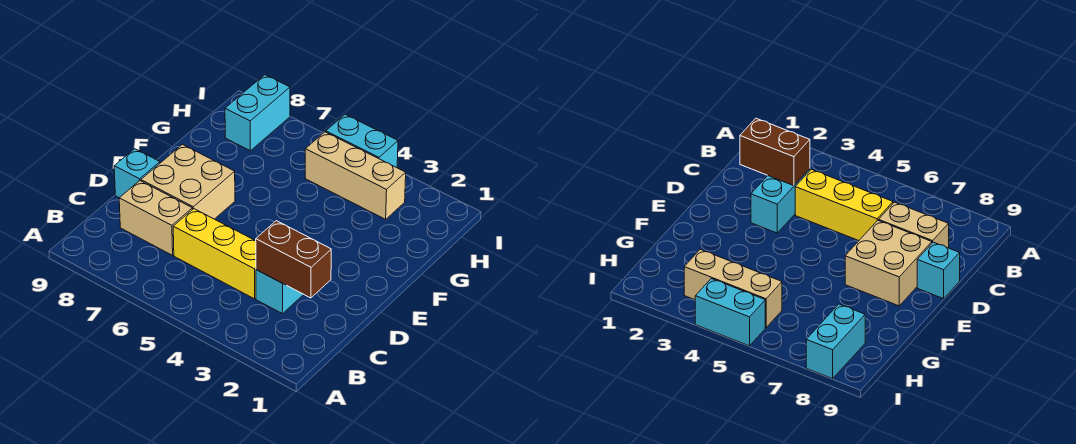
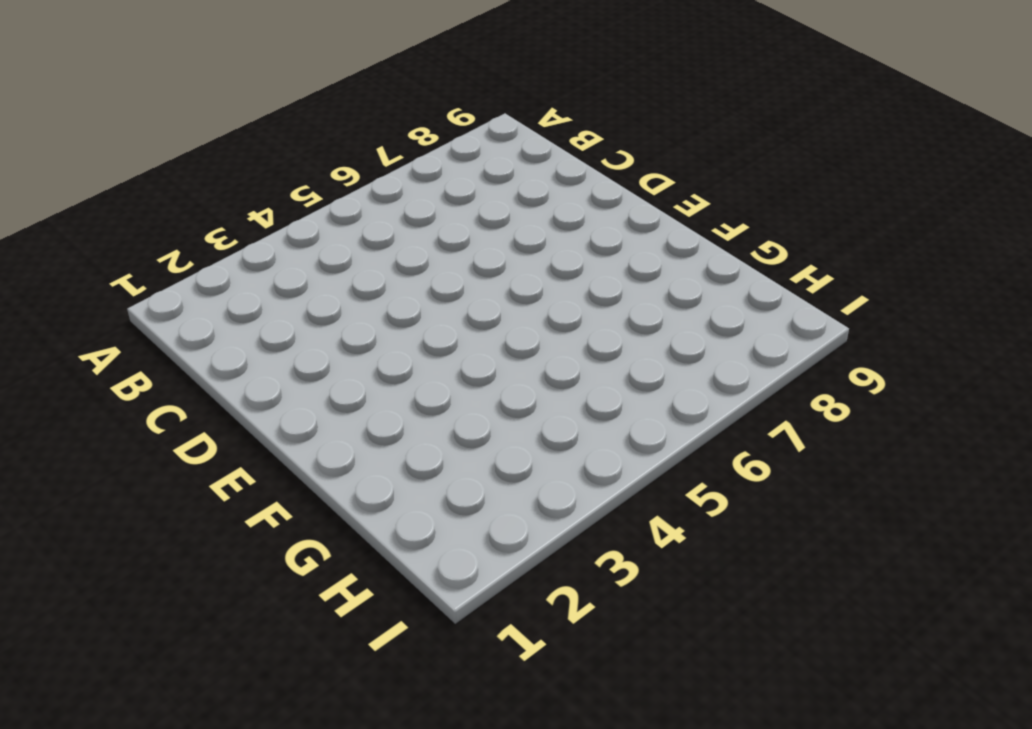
none -> cyan brick C3:D3 level 1
none -> yellow brick C4:C6 level 1

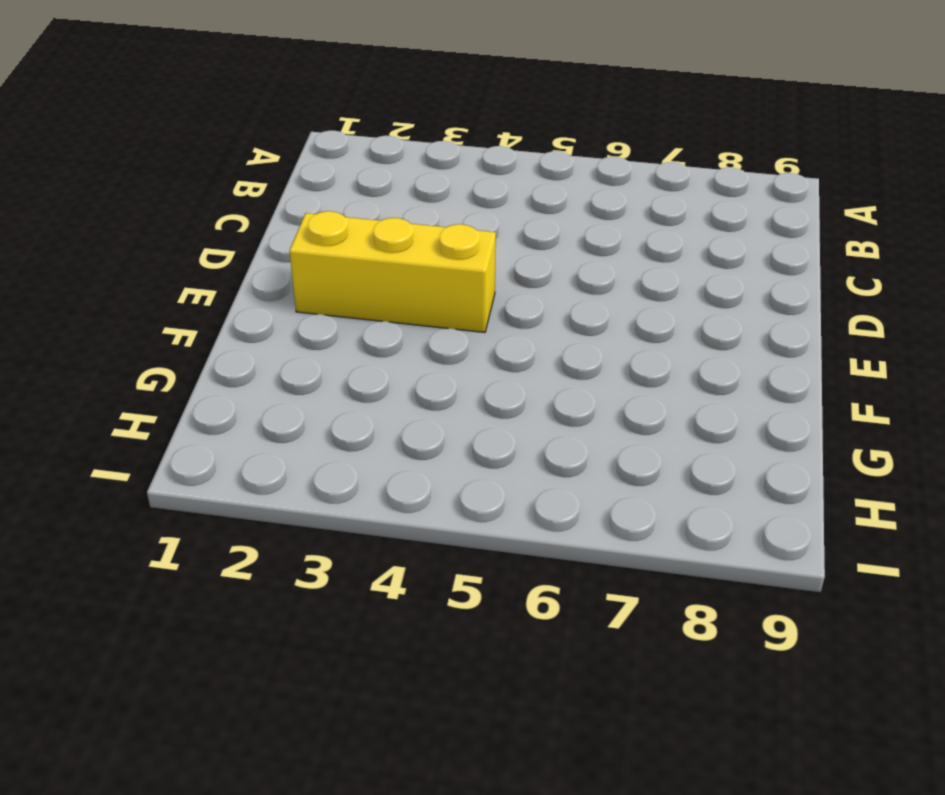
yellow brick E2:E4 level 1 -> yellow brick C4:C6 level 1
none -> cyan brick C3:D3 level 1
none -> tan brick C7:C8 level 1

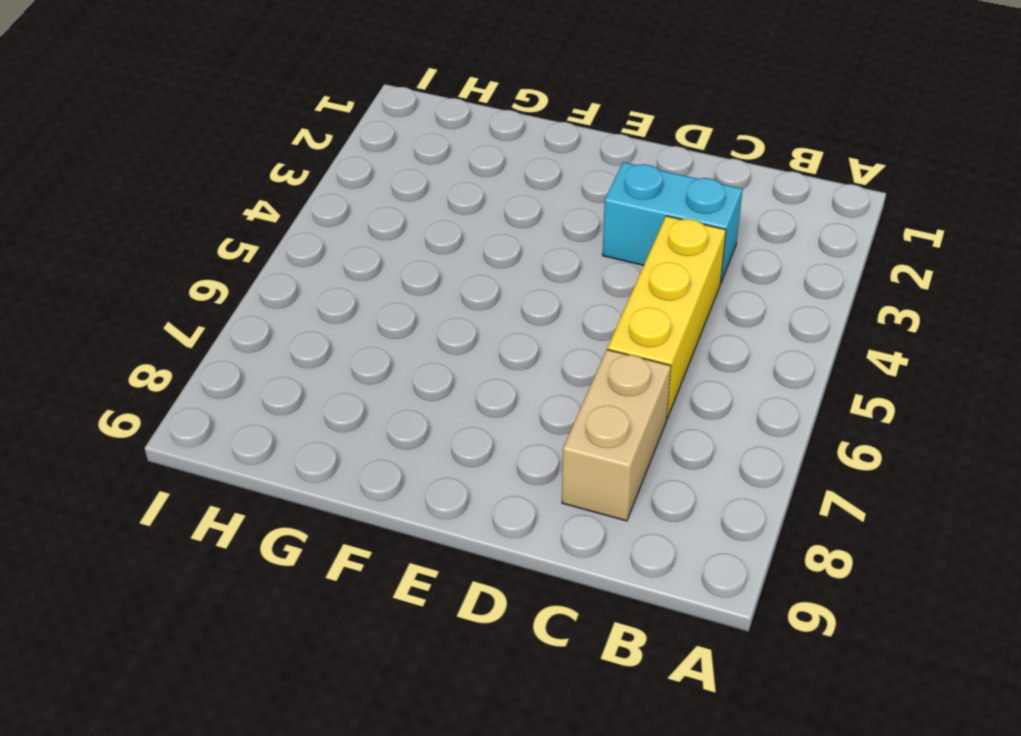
none -> tan brick D7:E8 level 1
none -> cyan brick D9 level 1

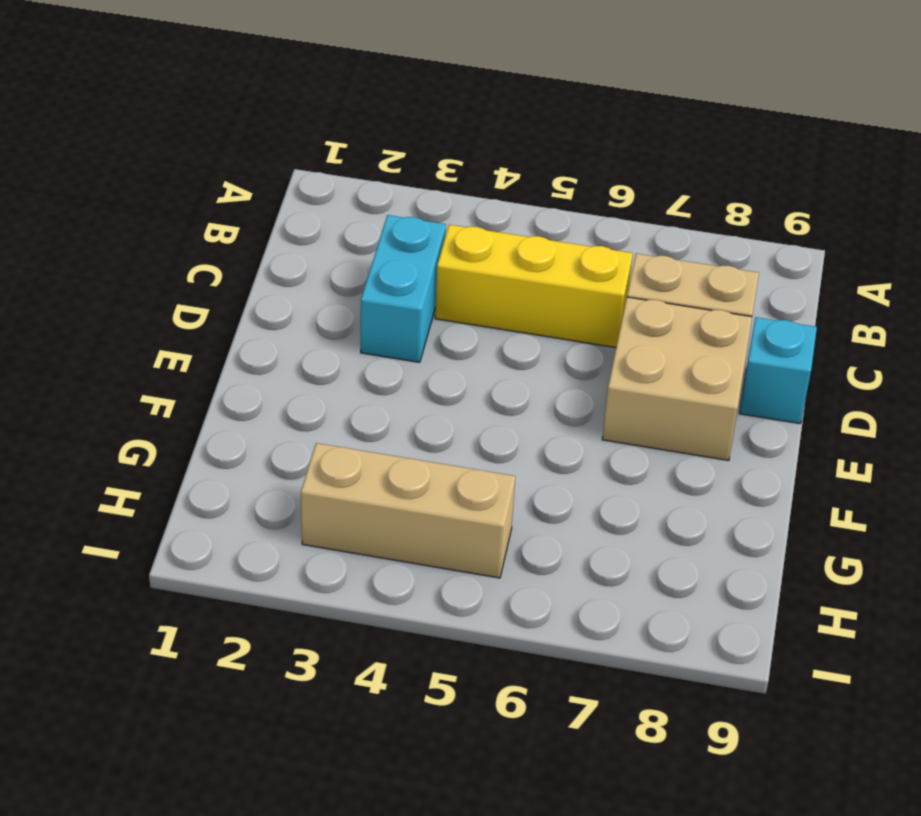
none -> cyan brick H8:I8 level 1
none -> cyan brick I4:I5 level 1

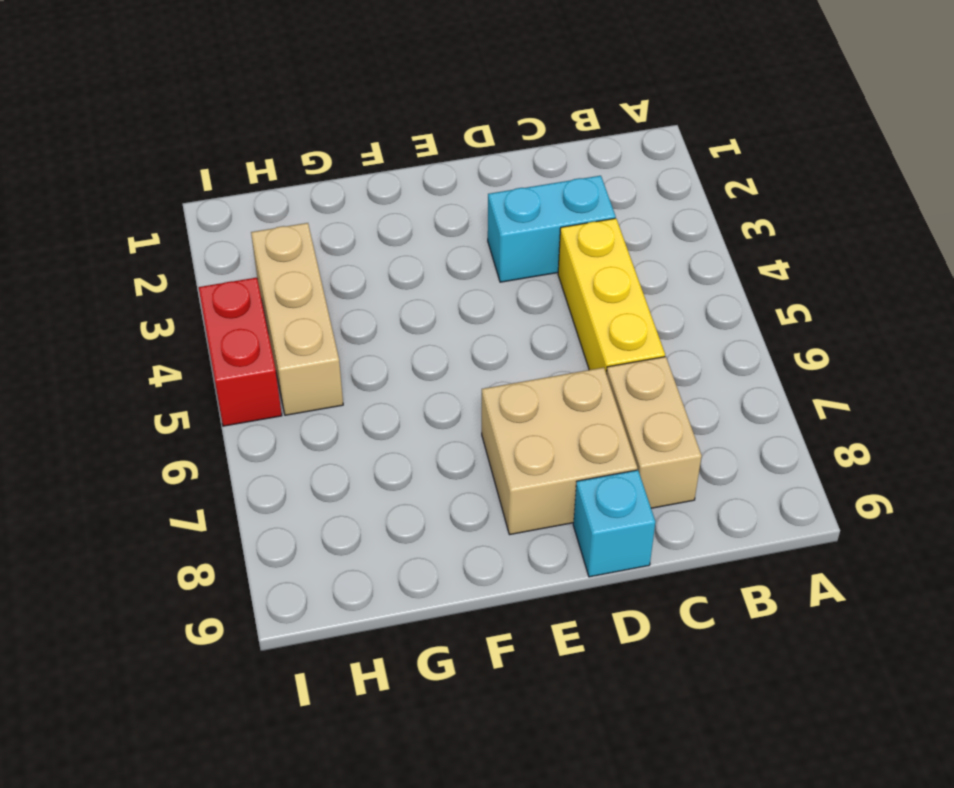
red brick I4:I5 level 1 -> cyan brick I4:I5 level 1
none -> cyan brick H8:I8 level 1
none -> brown brick C2:C3 level 2

